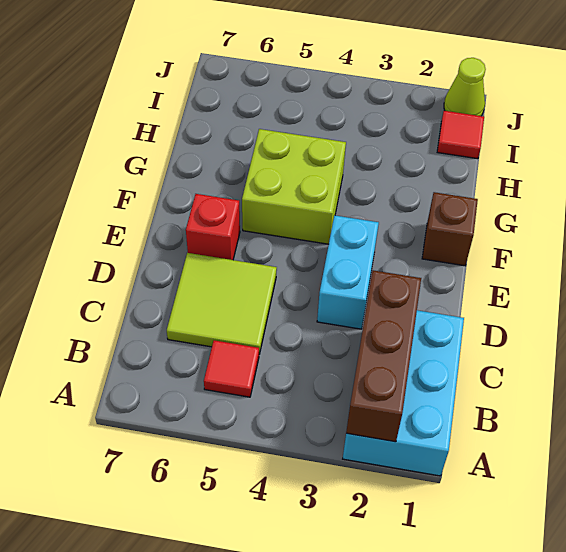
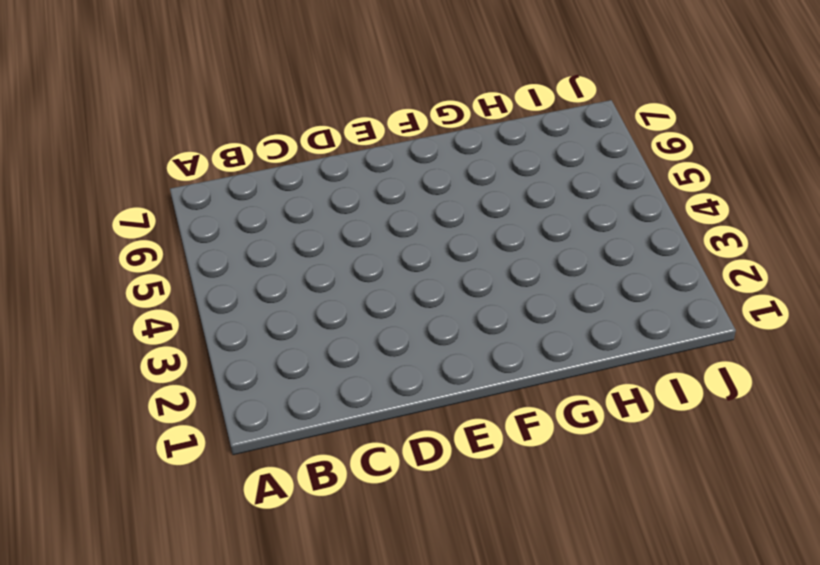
none -> cyan brick A1:C2 level 1
none -> red tile B5 level 1

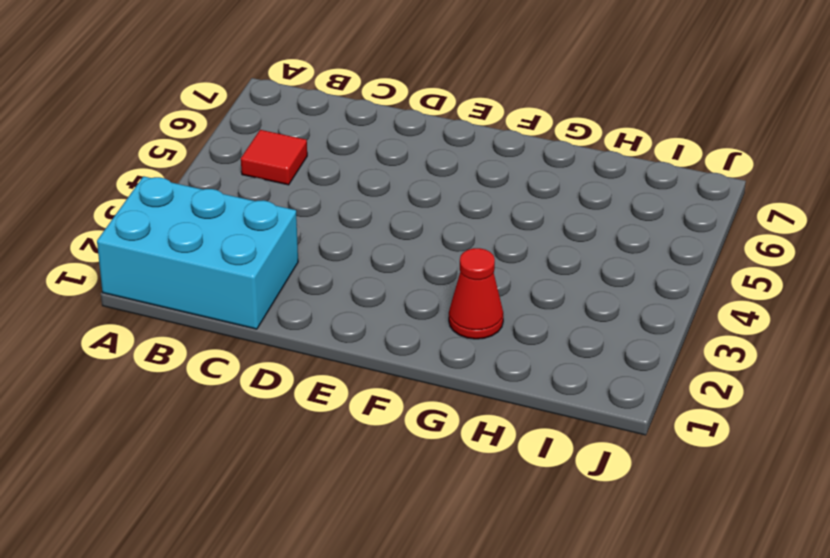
red cone G2 level 1 -> none
none -> lime tile C5:D6 level 1
none -> cyan brick D3:E3 level 1

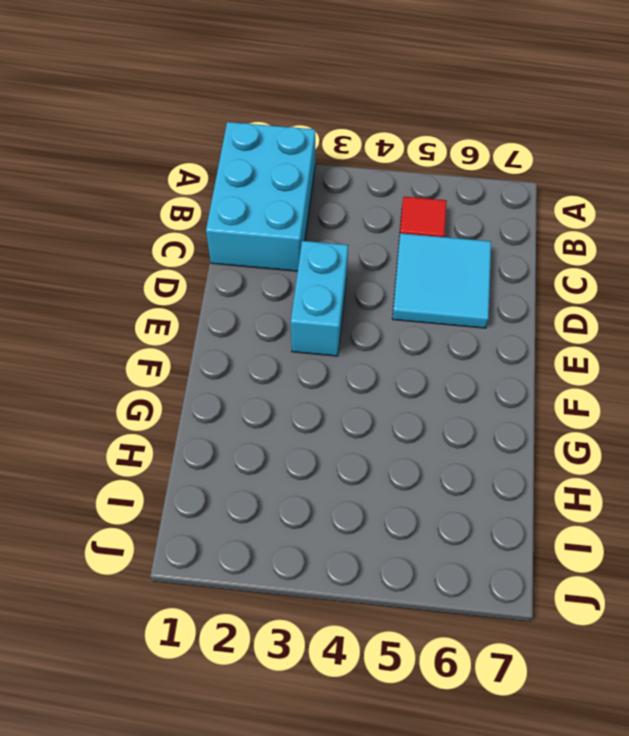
cyan tile C5:D6 level 1 -> lime tile C5:D6 level 1
none -> red brick E6 level 1
none -> brown brick F1 level 1

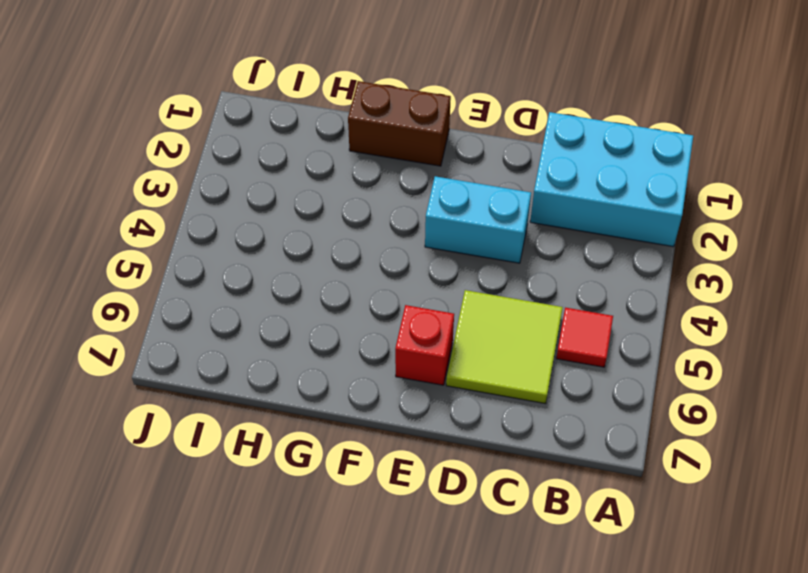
brown brick F1:G1 level 1 -> brown brick F1 level 1
none -> lime brick F4:G5 level 1
none -> red tile I1 level 1

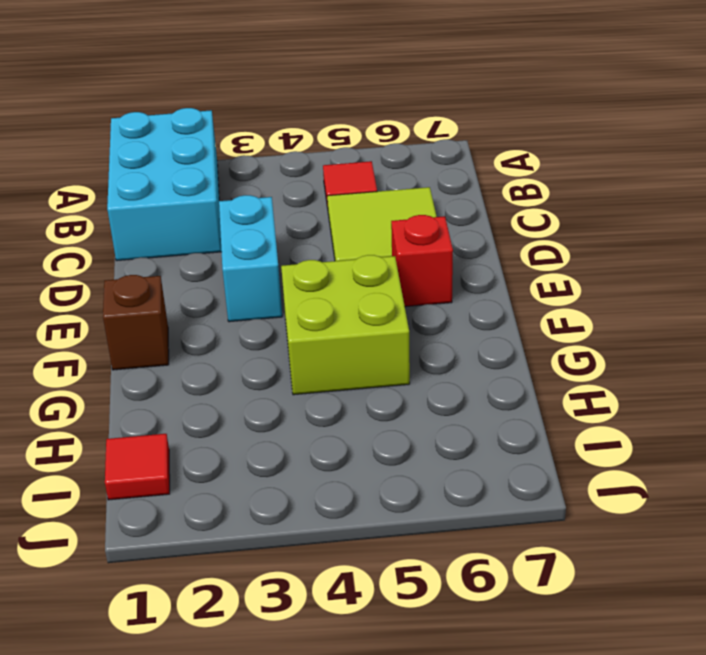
none -> lime cone J1 level 1
none -> brown brick A2:C2 level 2

